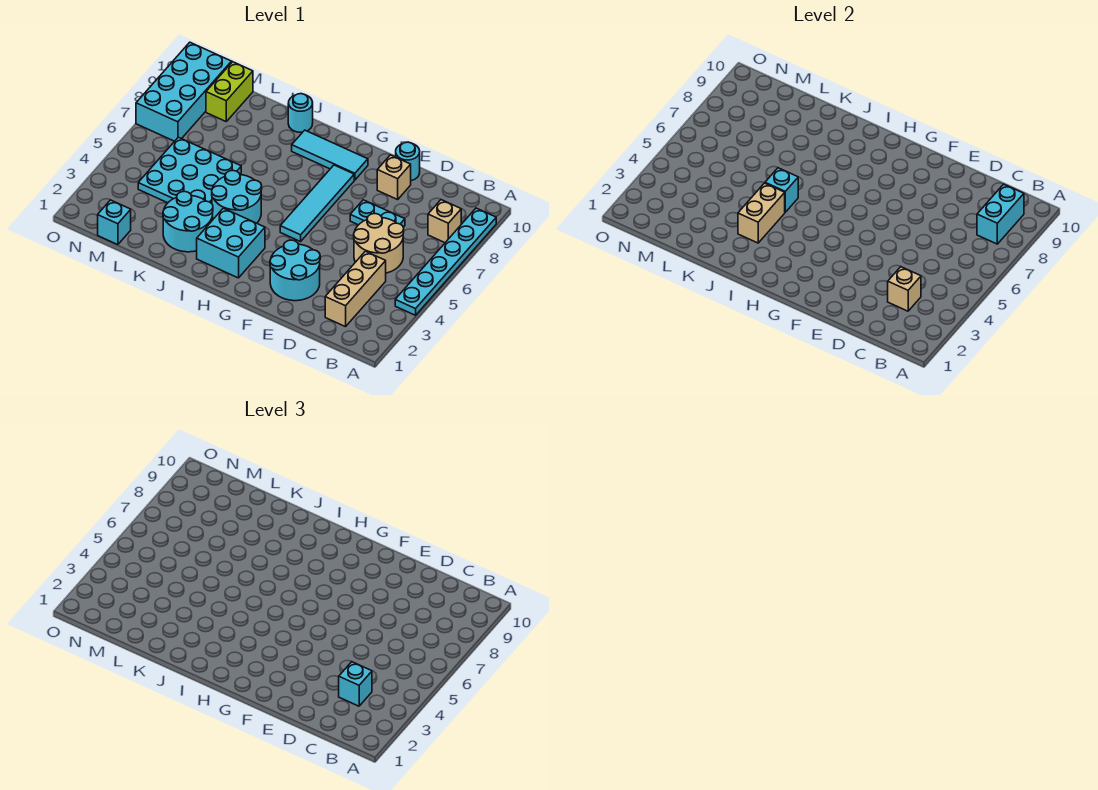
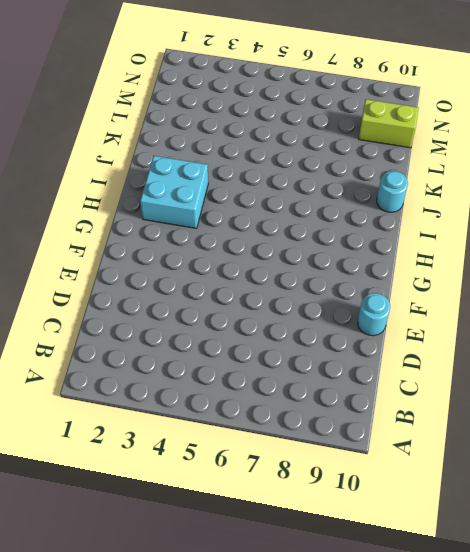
none -> cyan plate A4:A9 level 1
none -> tan brick B8 level 1
none -> tan brick C2:C4 level 1

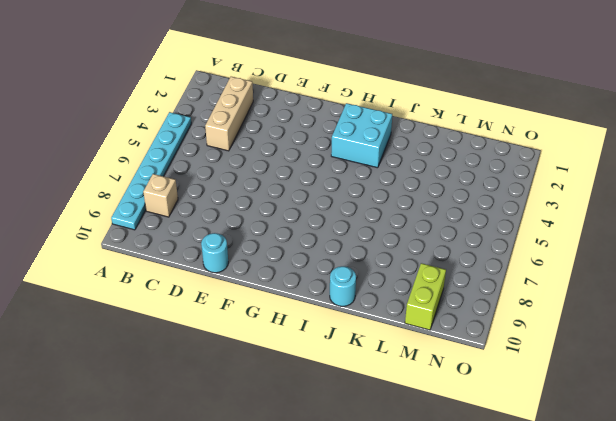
none -> tan round brick C5:D6 level 1
none -> cyan plate D7:E7 level 1
none -> cyan round brick E2:F3 level 1

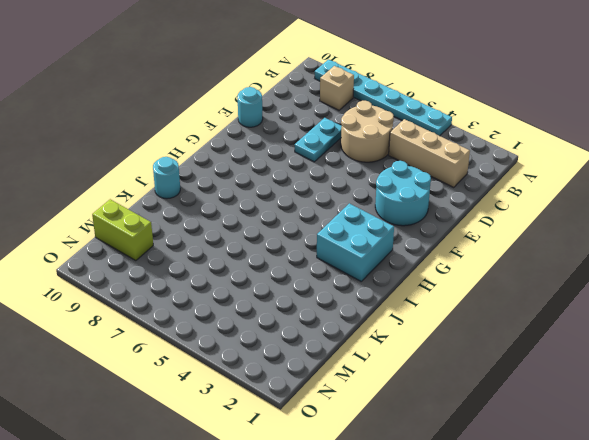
none -> tan brick E9 level 1
none -> cyan tile G5:G8 level 1
none -> cyan tile G9:I9 level 1

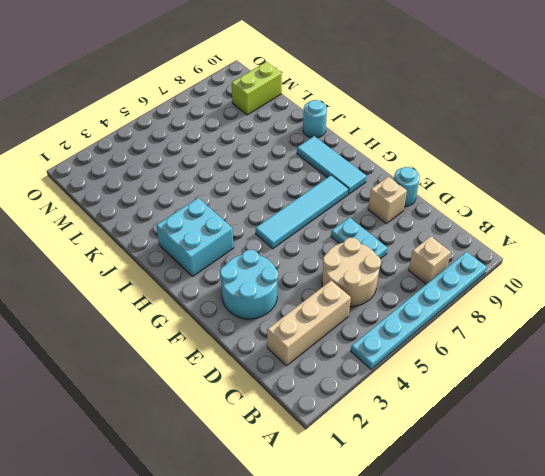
none -> cyan round brick I4:J5 level 1
none -> cyan round brick J2:K3 level 1
none -> cyan plate K4:M6 level 1

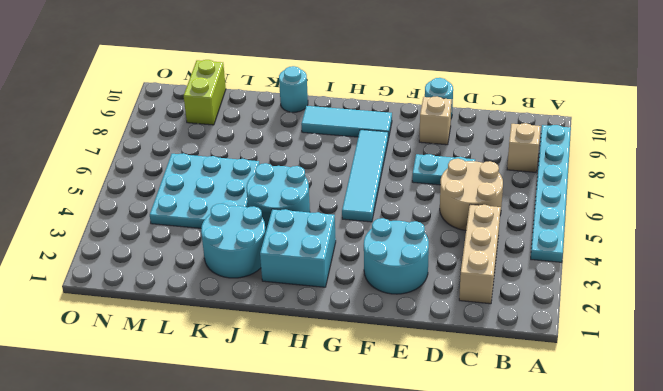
none -> cyan brick M1 level 1
none -> cyan brick N7:O10 level 1
none -> cyan brick B8:B9 level 2

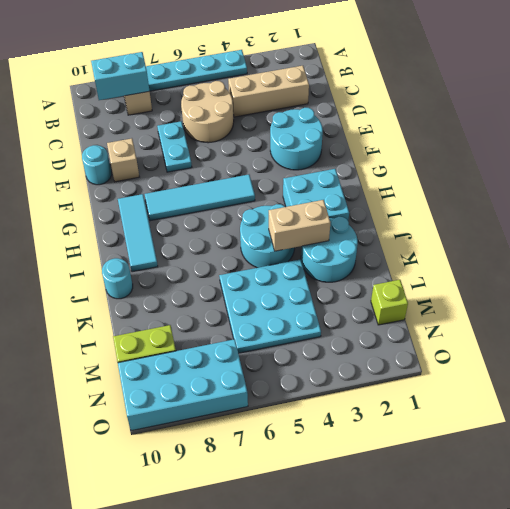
lime brick M1 level 1 -> cyan brick M1 level 1
none -> tan brick C3 level 2
none -> cyan brick J5 level 2
none -> cyan brick C3 level 3

